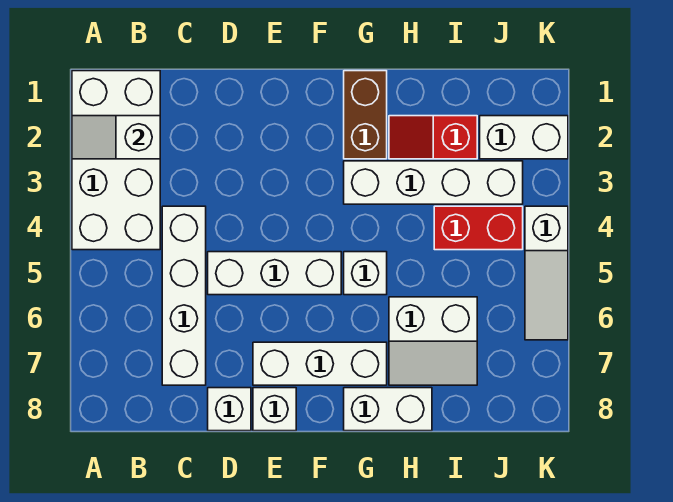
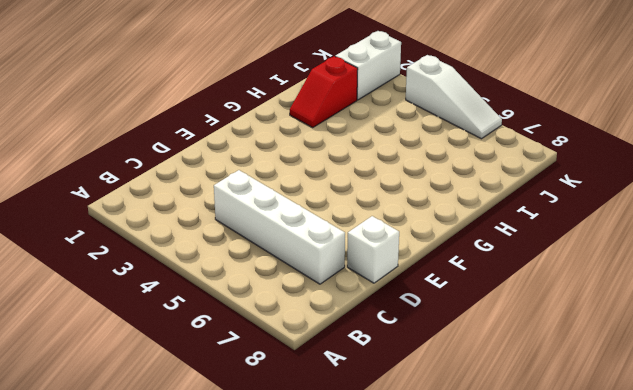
none -> white brick A1:B4 level 1
none -> white brick D5:F5 level 1
none -> white brick E7:G7 level 1

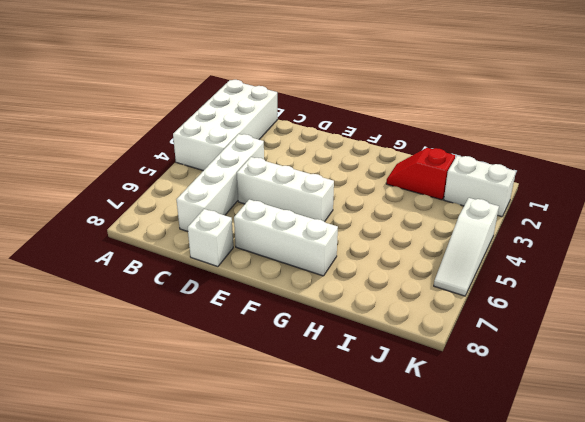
none -> white brick E8 level 1
none -> brown brick G1:G2 level 1
none -> white brick G3:J3 level 1

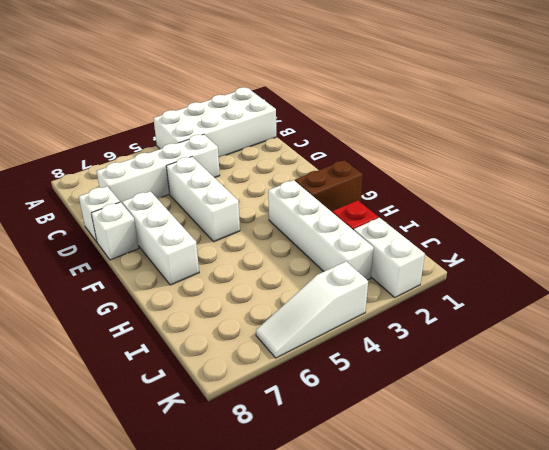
none -> white brick G5 level 1
none -> white brick G8:H8 level 1
none -> white slope H6:I7 level 1 top 6

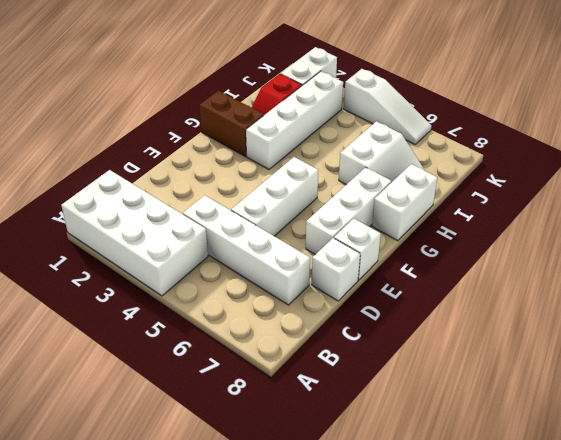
none -> white brick G5 level 1
none -> red brick I4:J4 level 1
none -> white slope A2:B2 level 2 top B

